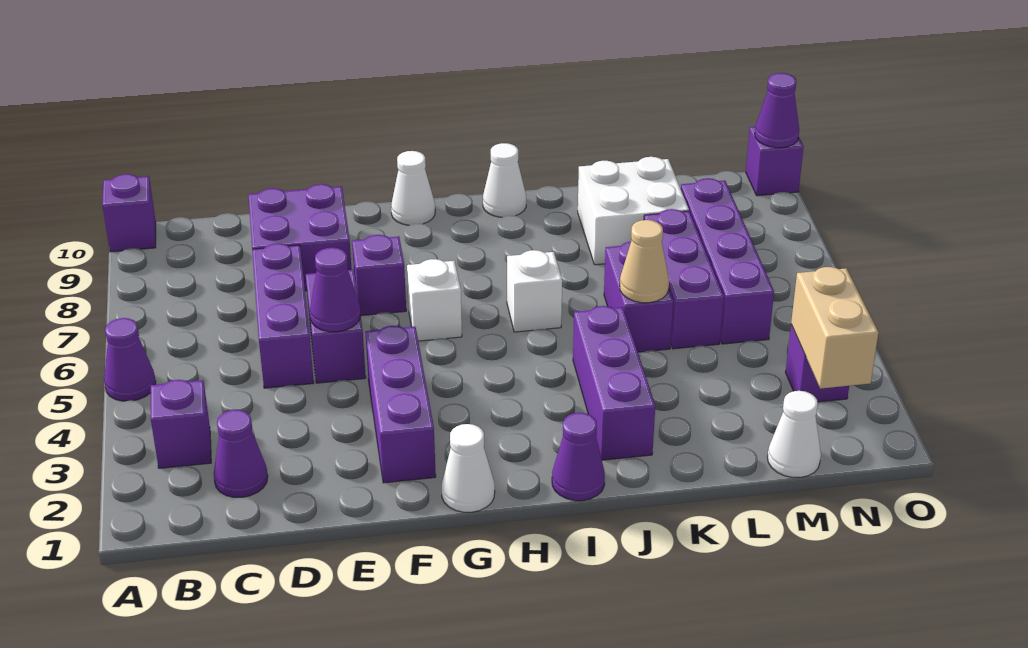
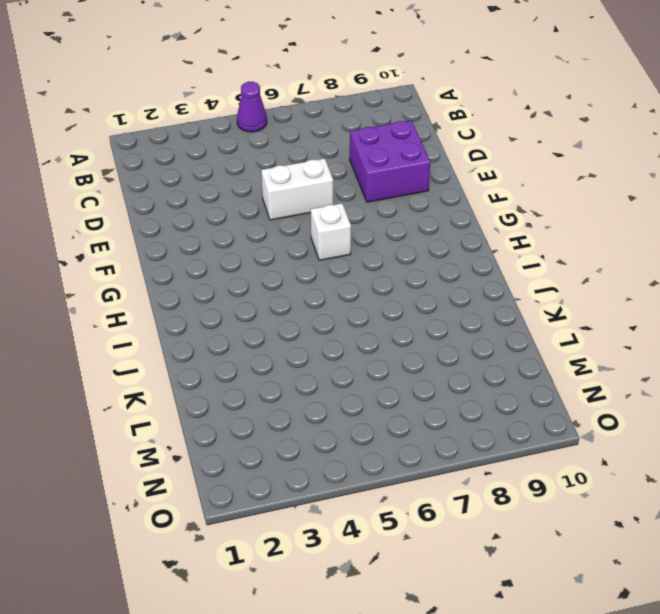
white brick E5:E6 level 1 -> purple brick E5:E6 level 1
none -> purple brick A10 level 1
none -> purple brick B3 level 1
none -> purple cone C2 level 1

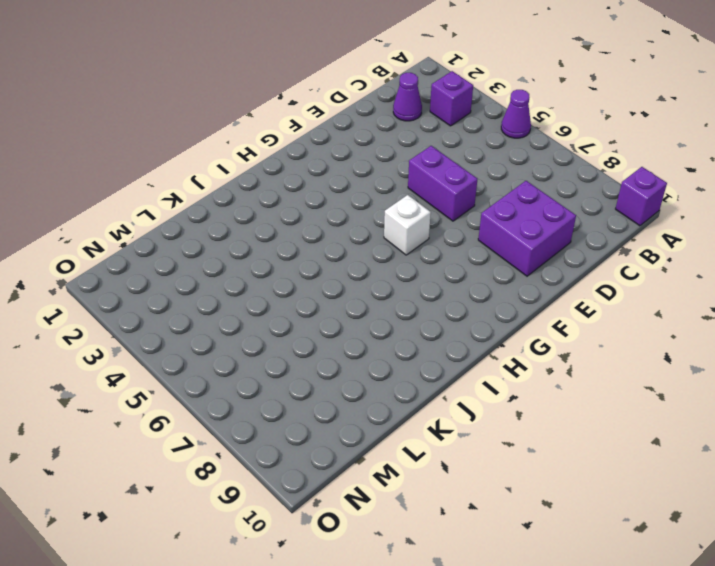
none -> purple brick D5:D7 level 1
none -> purple brick F2:F4 level 1
none -> purple brick F7 level 1

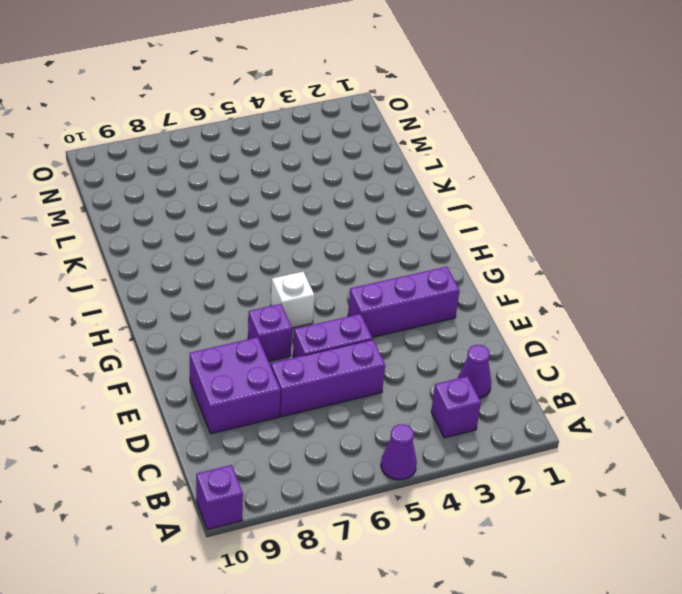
none -> white cone G1 level 1
none -> white cone G10 level 1
none -> purple cone I1 level 1

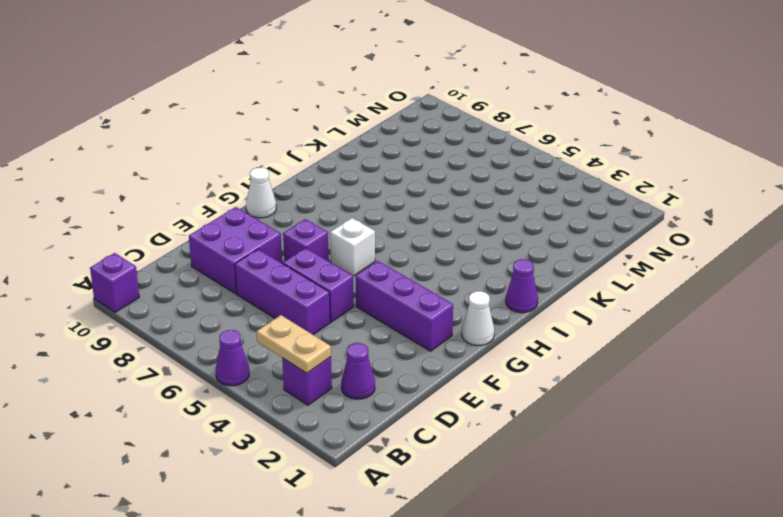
tan plate B3:B4 level 2 -> none
none -> white brick I6 level 1
none -> white cone I10 level 1
none -> purple brick J2:J4 level 1

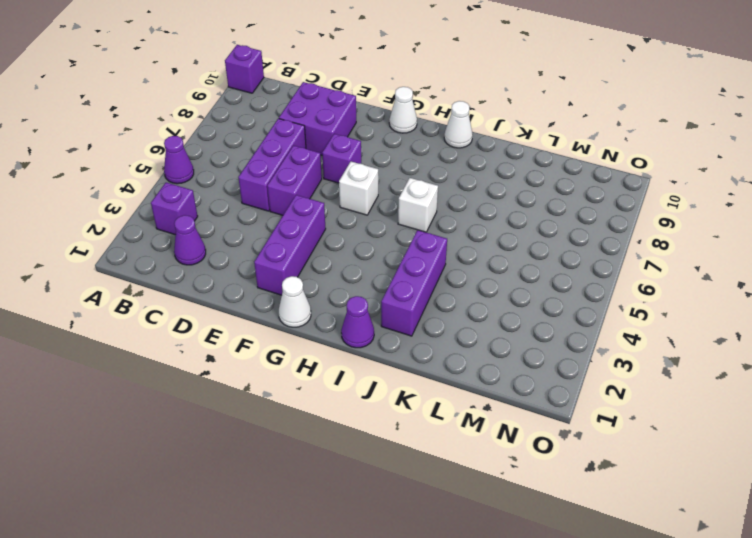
none -> purple brick K5:K6 level 1
none -> white brick K8:L9 level 1
none -> purple brick L5:L7 level 1

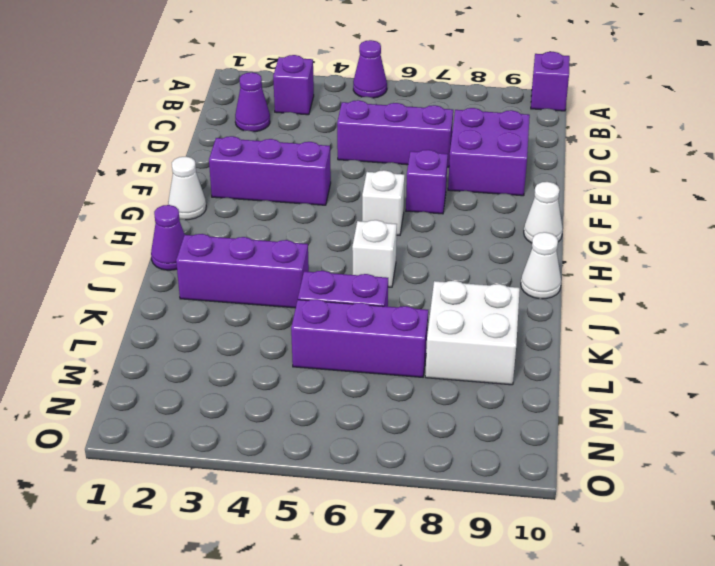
none -> purple brick E5:E6 level 1
none -> white cone M1 level 1
none -> purple brick M5:M8 level 1

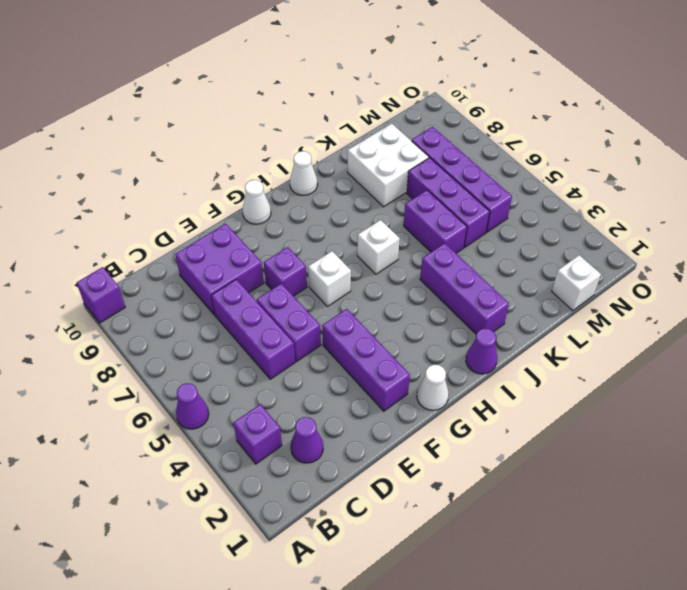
white brick M1 level 1 -> white cone M1 level 1
none -> purple brick N3 level 1
none -> purple brick O10 level 1
none -> purple cone E5 level 2

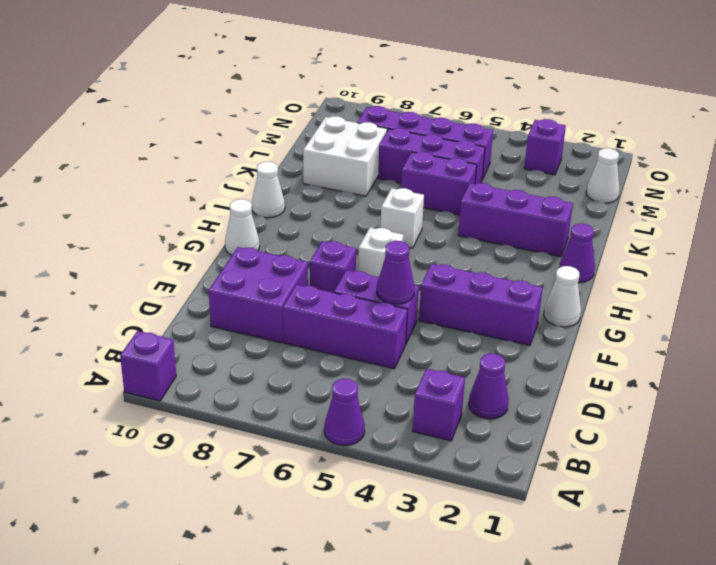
none -> purple brick O10 level 1
none -> tan cone K5 level 2
none -> tan brick N2:N3 level 2

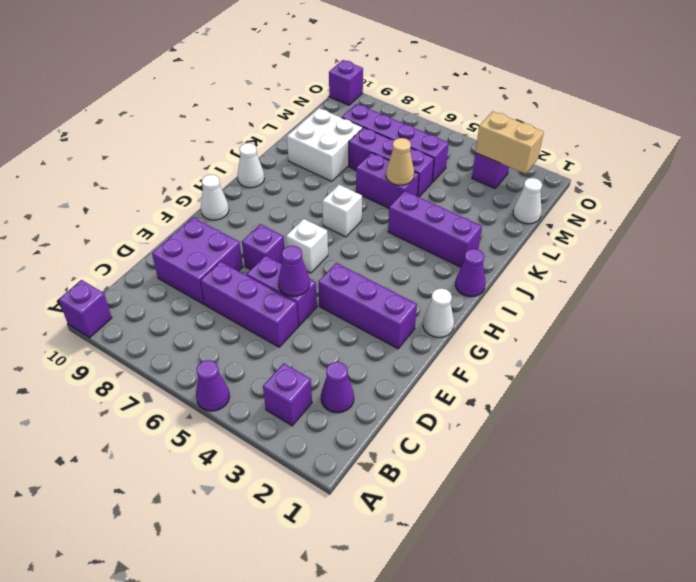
none -> purple cone O10 level 2

